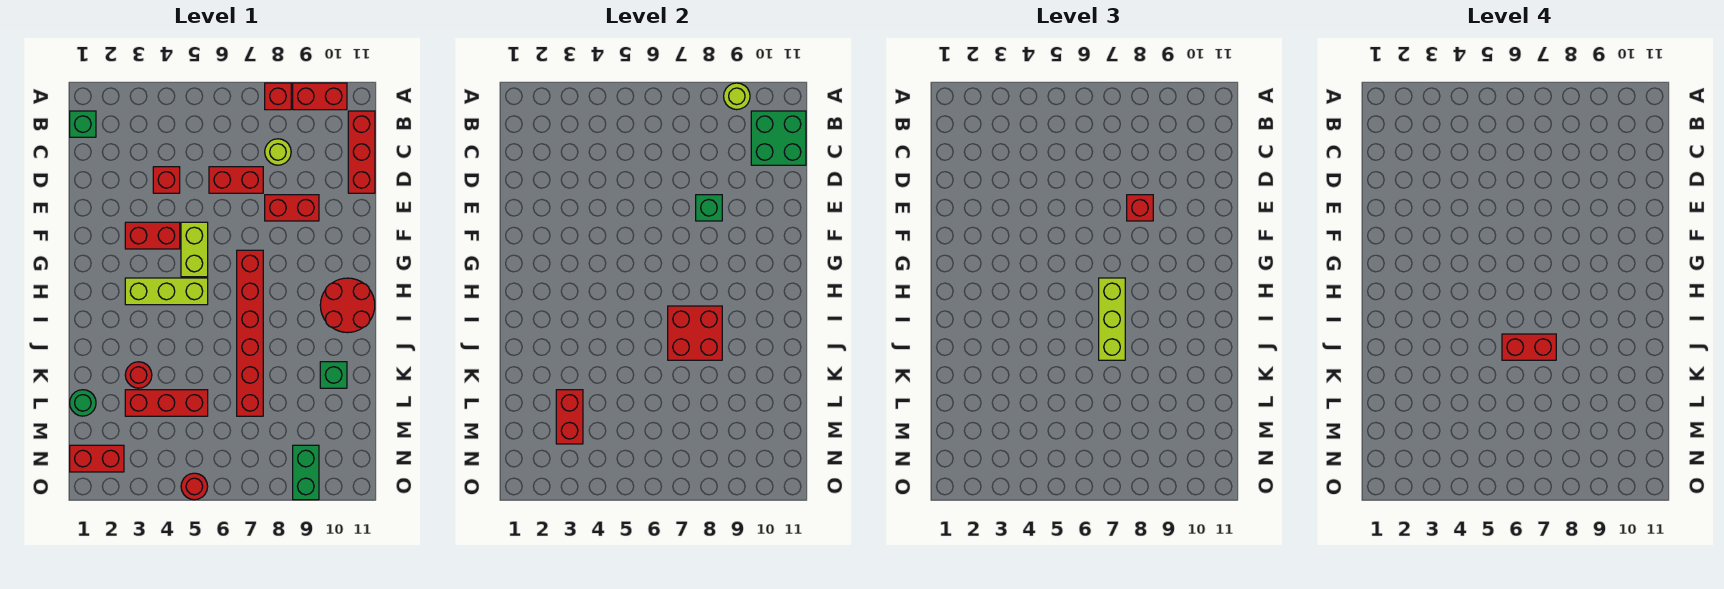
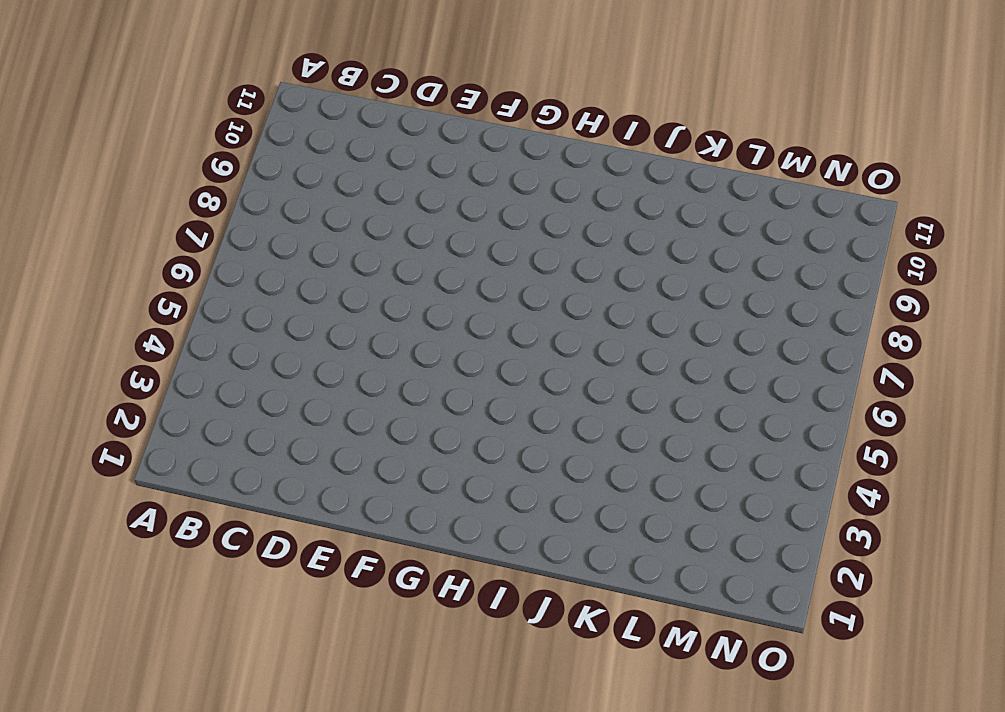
none -> red brick A8 level 1
none -> red brick A9:A10 level 1
none -> green brick B1 level 1

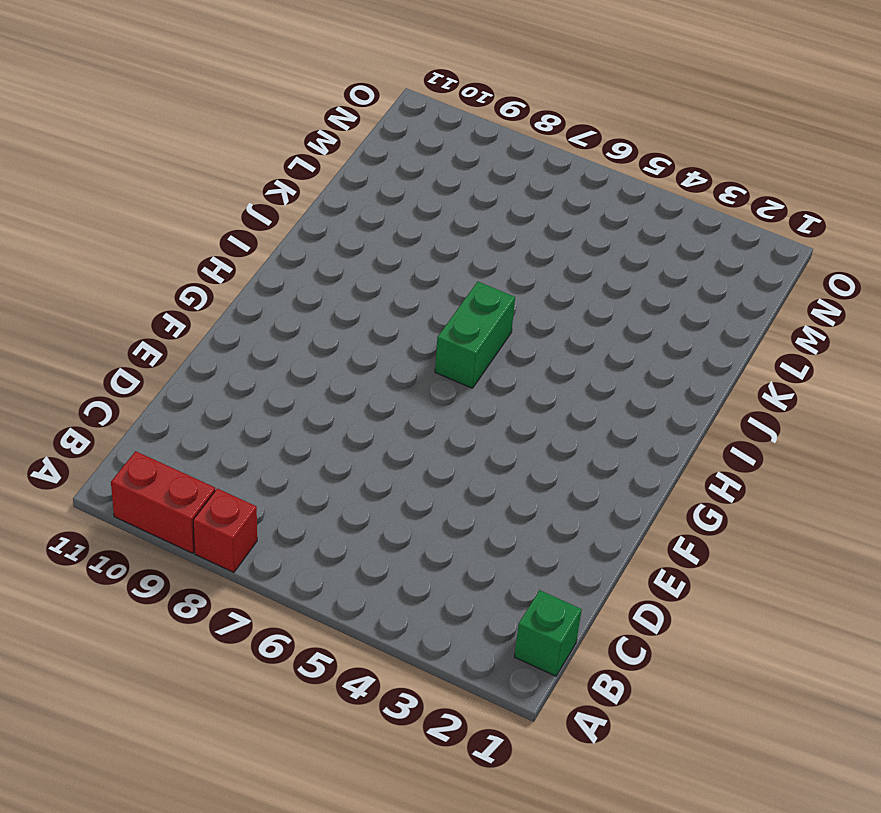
green brick H6:I6 level 1 -> green brick N9:O9 level 1
none -> red brick B11:D11 level 1
none -> lime round brick C8 level 1
none -> red brick D4 level 1

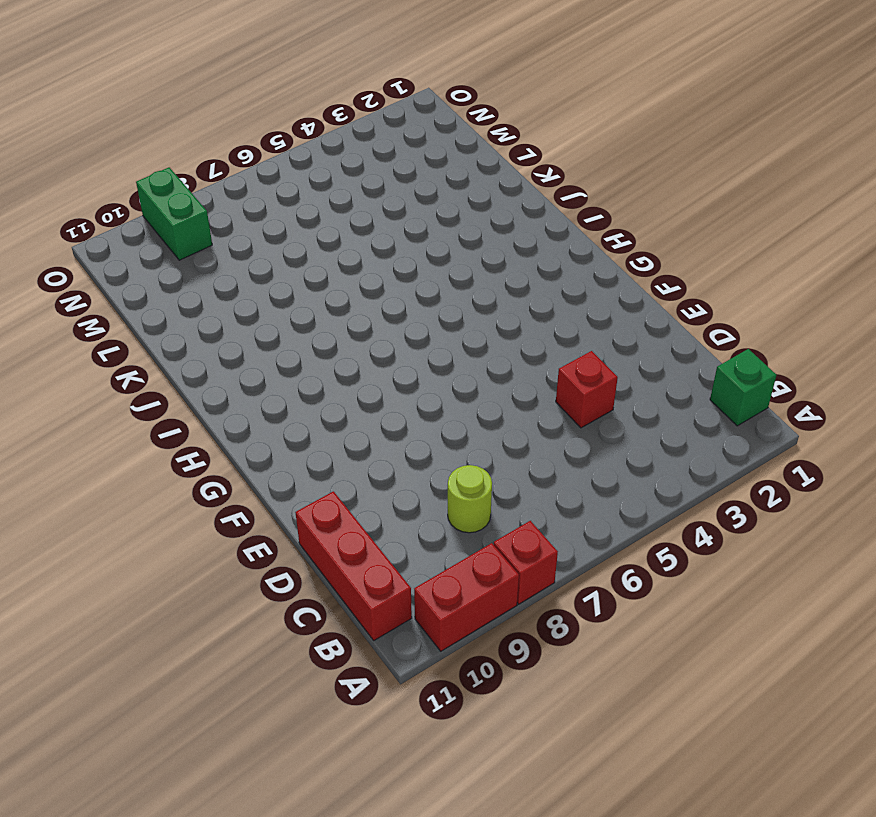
none -> red brick D6:D7 level 1
none -> red brick E8:E9 level 1
none -> red brick F3:F4 level 1

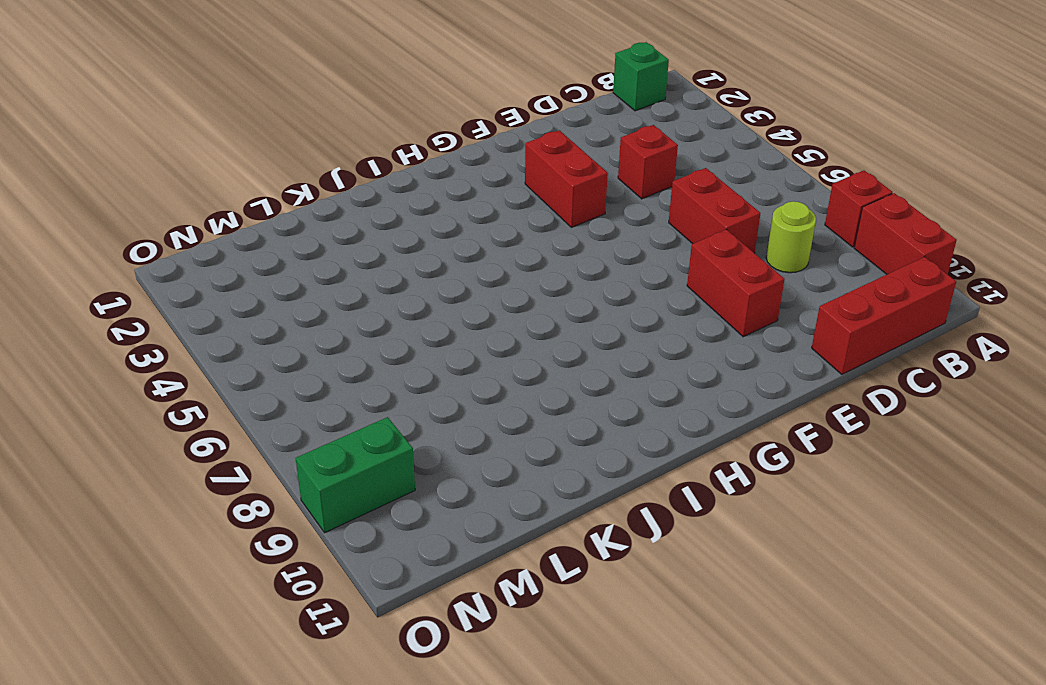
none -> lime brick F5:G5 level 1
none -> red brick G7:L7 level 1
none -> lime brick H3:H5 level 1

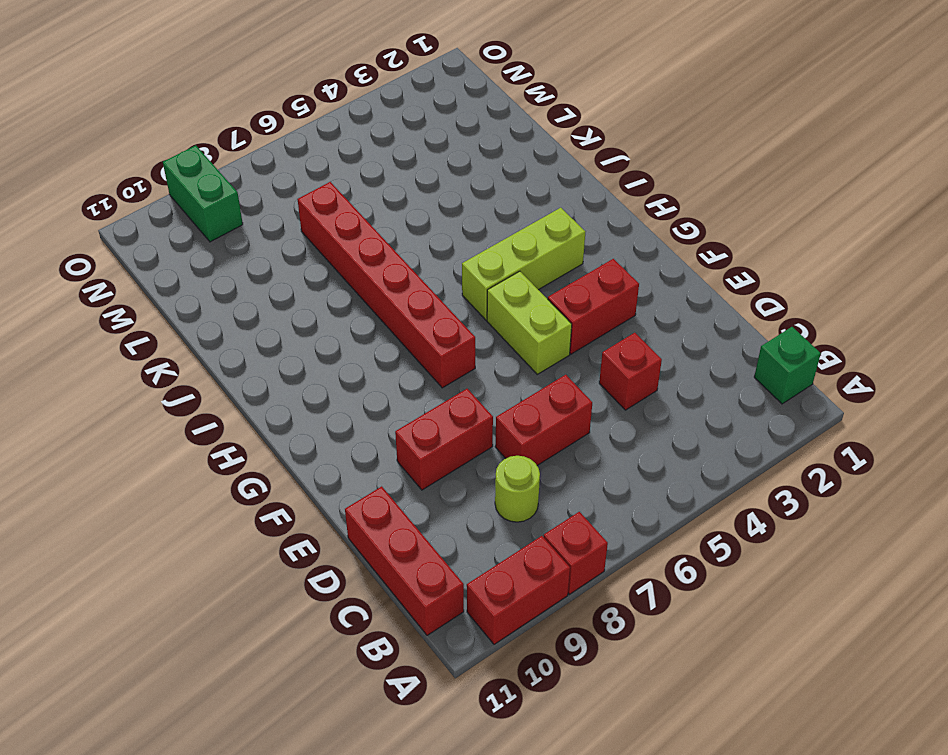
none -> red round brick H10:I11 level 1
none -> red round brick K3 level 1
none -> green brick K10 level 1

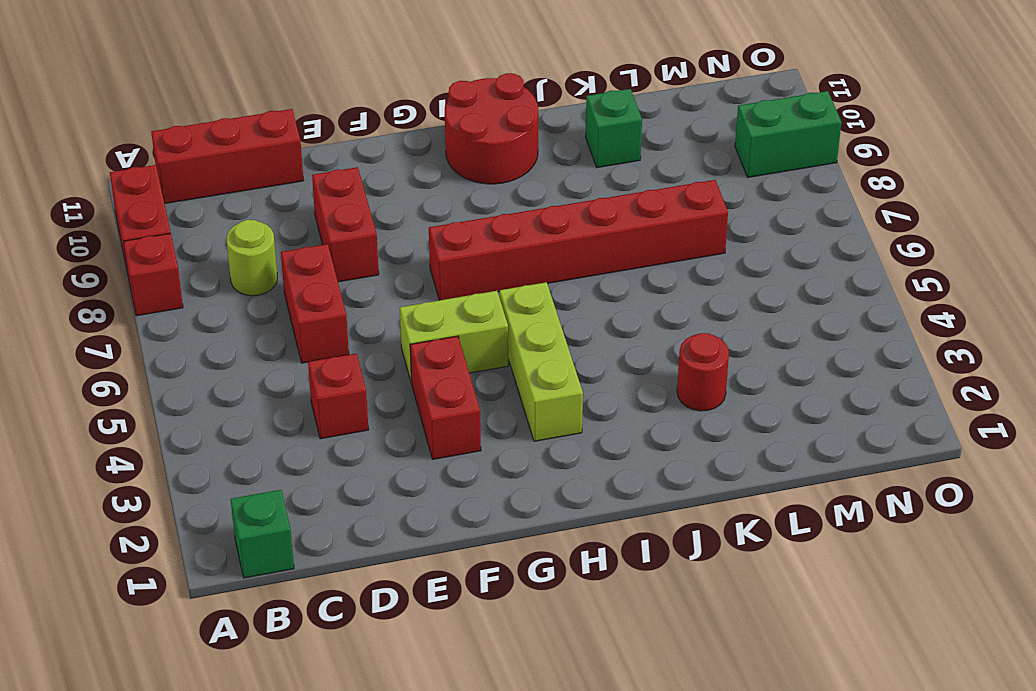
none -> green round brick L1 level 1
none -> red brick L3:L5 level 1
none -> red brick N1:N2 level 1

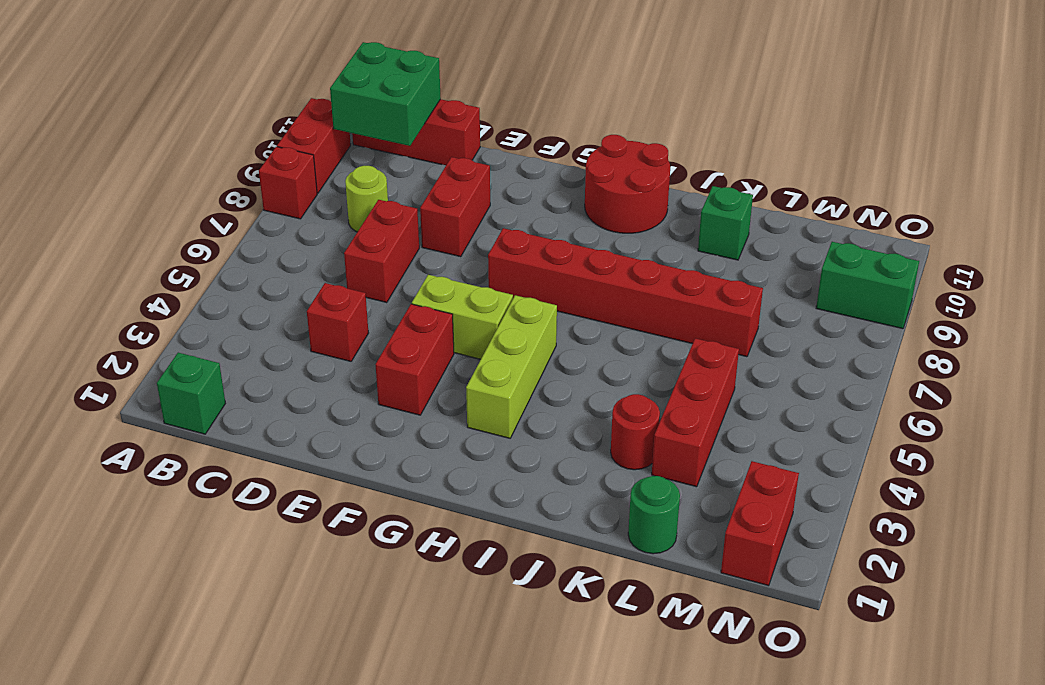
none -> red round brick O5 level 1
none -> lime round brick A9 level 2
none -> green brick E8 level 2

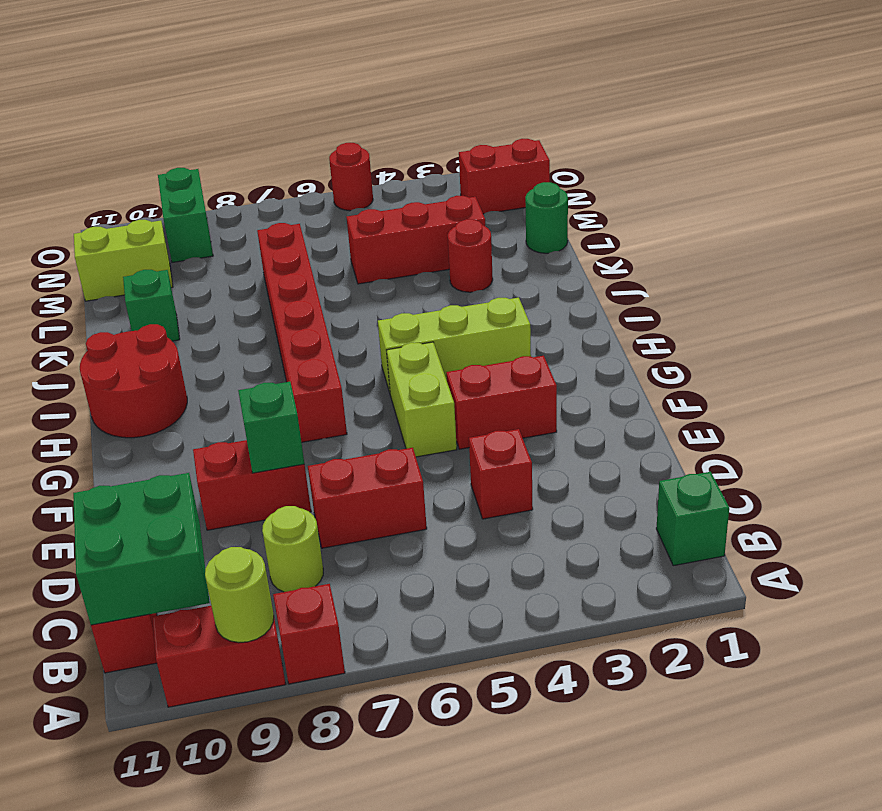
lime brick M10:M11 level 1 -> none
none -> red brick I7:J8 level 2
none -> red brick L3:M3 level 2
none -> red brick E8 level 3

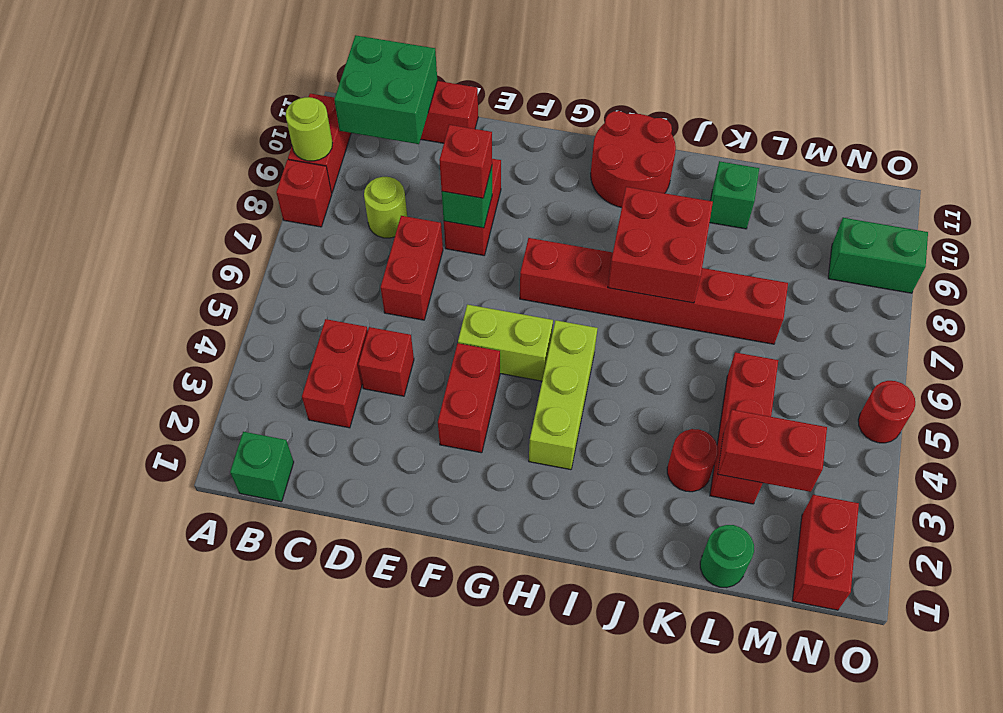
red brick C3:C4 level 1 -> red brick J6:J7 level 4
none -> lime brick H7:J7 level 3

